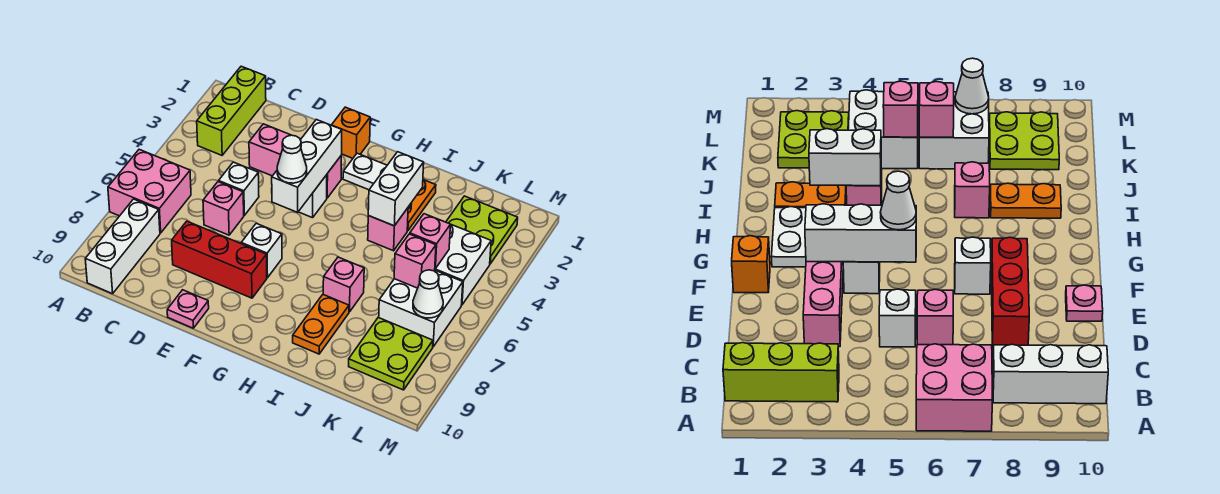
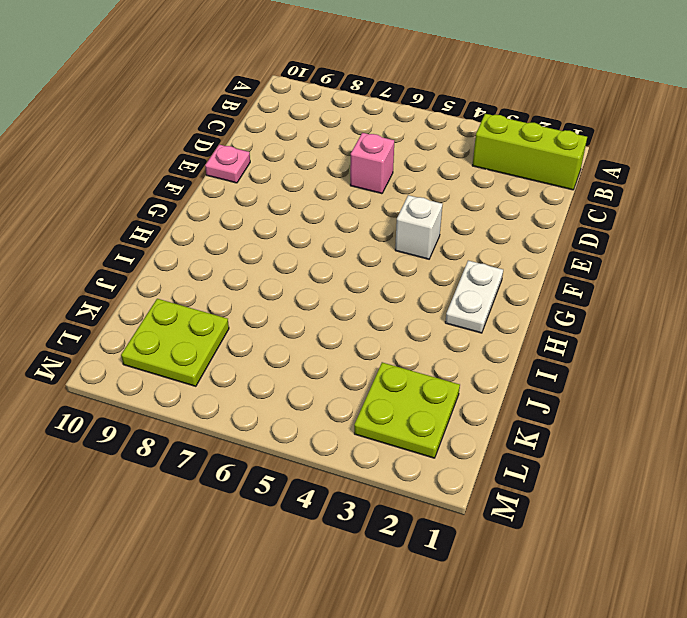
none -> pink brick A6:B7 level 1
none -> white brick B8:B10 level 1
none -> pink brick D3:F3 level 1

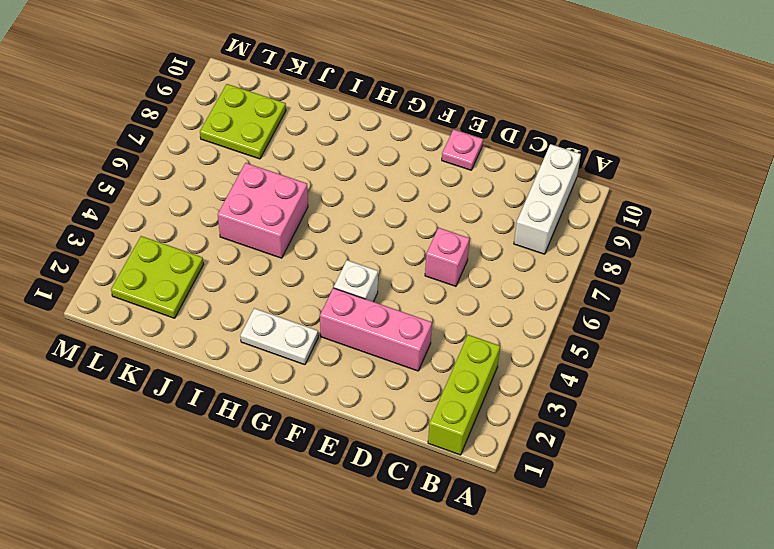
pink brick I5:J6 level 1 -> pink brick A6:B7 level 1
none -> white brick D5 level 1
none -> red brick D8:F8 level 1
none -> orange brick F1 level 1

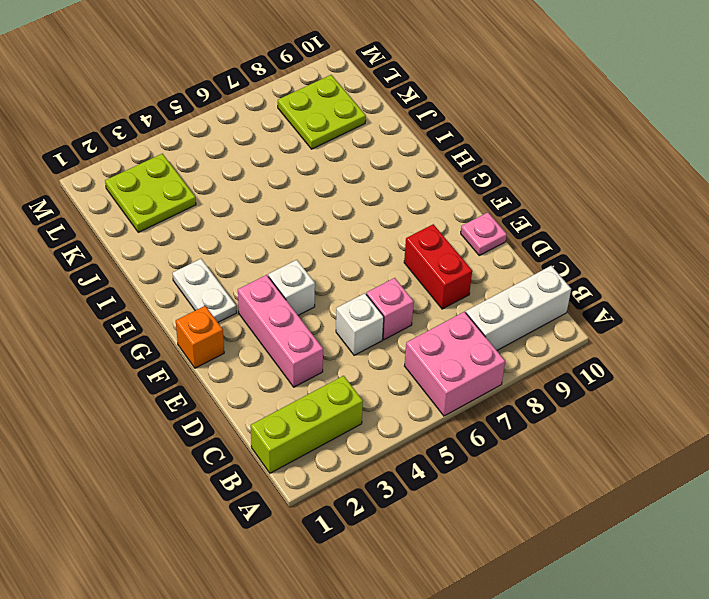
red brick D8:E8 level 1 -> red brick D8:F8 level 1
none -> white brick F7 level 1
none -> orange plate I2:I3 level 1
none -> pink brick I4 level 1

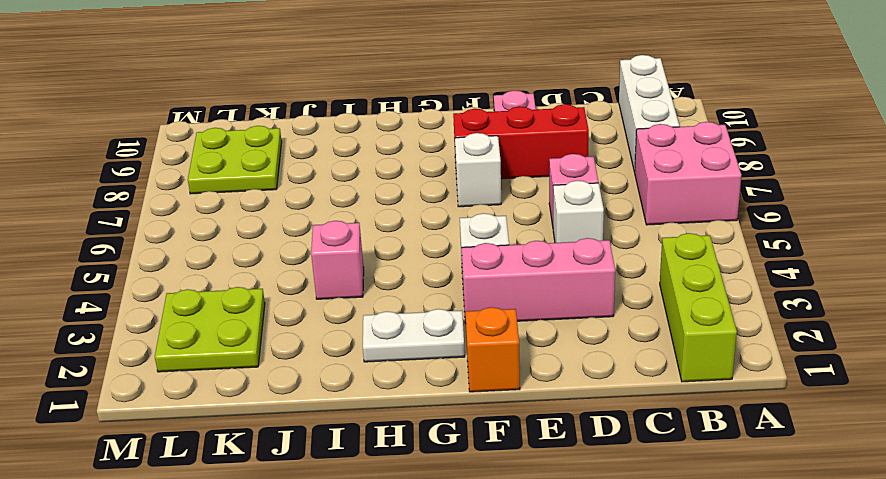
none -> orange plate I2:I3 level 1
none -> pink brick I7 level 1
none -> orange plate I8:I9 level 1

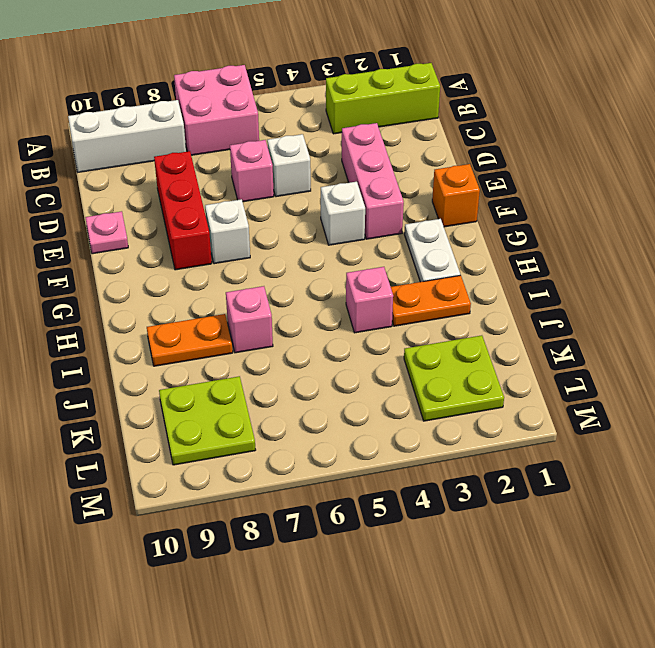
none -> white brick K4:L5 level 1
none -> white brick K6:L7 level 1
none -> white brick F3:F5 level 2

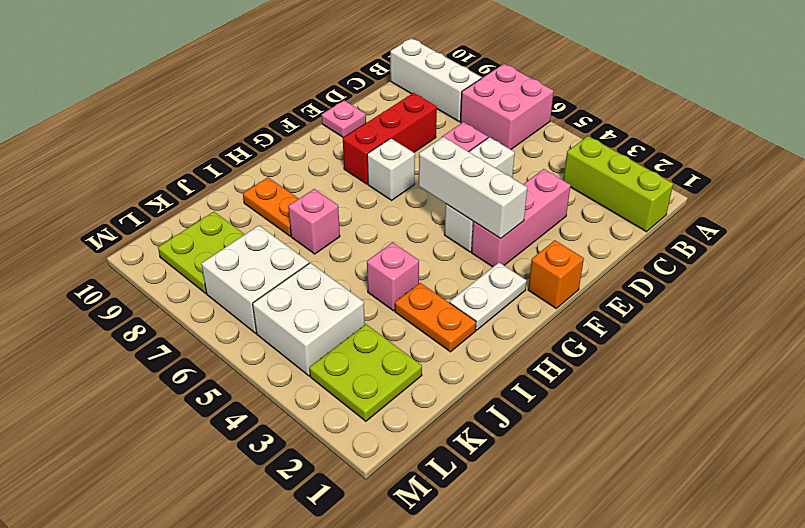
none -> white brick I3:I4 level 2
none -> pink brick K5 level 2
none -> pink brick K6 level 2

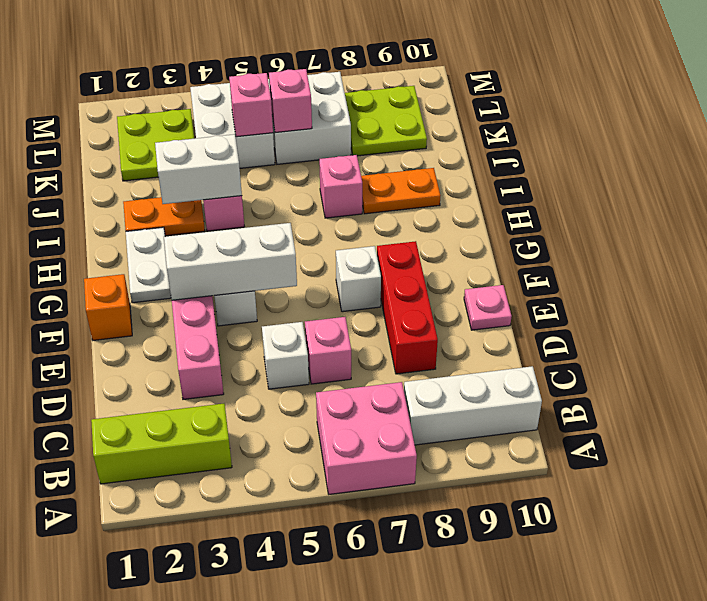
none -> white cone L7 level 2
none -> white cone F5 level 3

